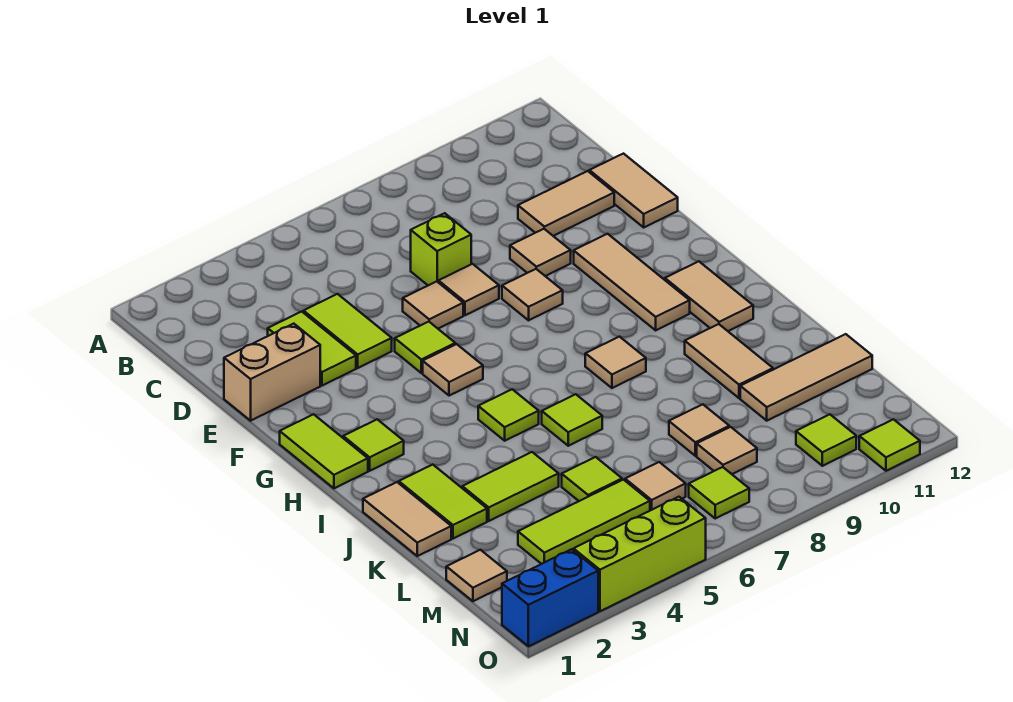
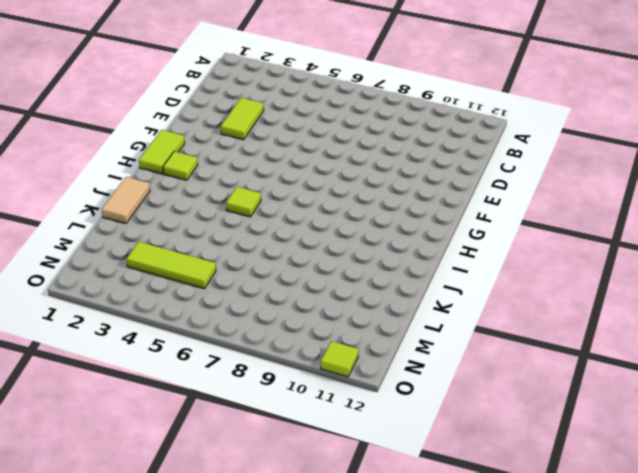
none -> lime tile D4:E4 level 1
none -> lime brick D7 level 1
none -> tan tile D10:D11 level 1
none -> tan tile D12:E12 level 1

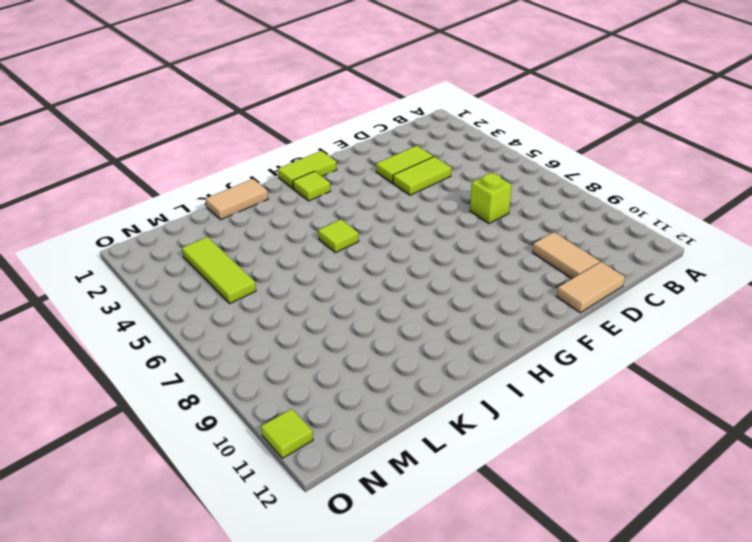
none -> tan brick E1:E2 level 1
none -> tan tile E6 level 1
none -> tan tile E7 level 1
none -> tan tile E9 level 1

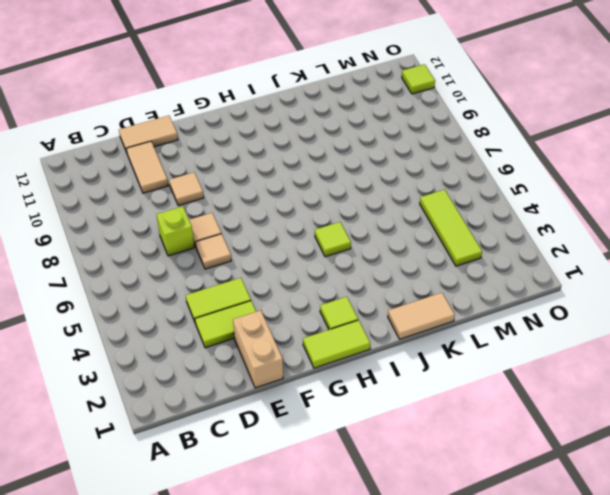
none -> lime tile F5 level 1
none -> tan tile F8 level 1
none -> tan tile F10:H10 level 1
none -> tan tile G5 level 1

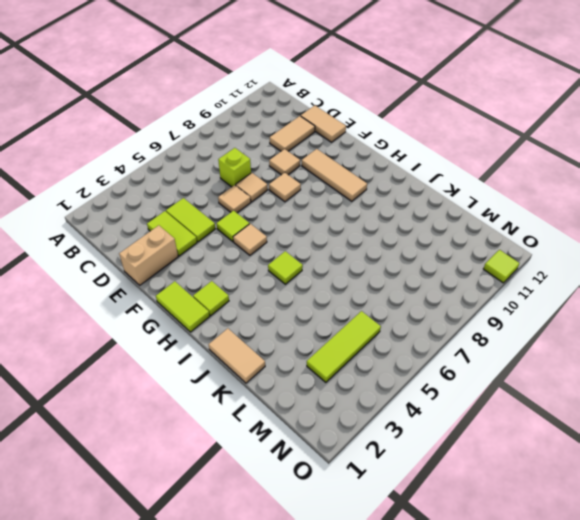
none -> tan tile H11:I11 level 1
none -> tan tile I8 level 1
none -> lime tile J2:K2 level 1
none -> lime tile J6 level 1

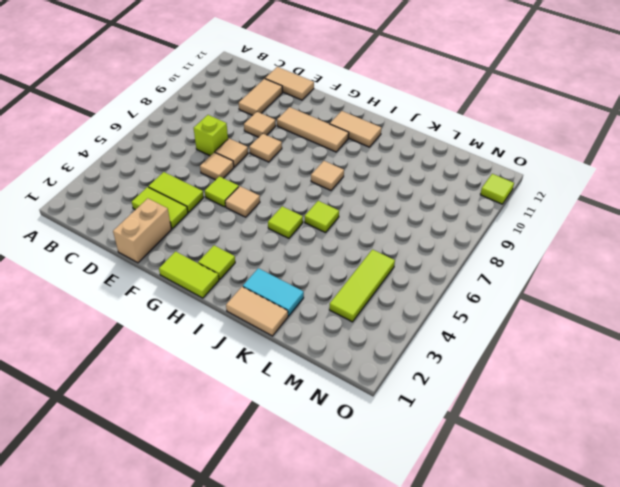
cyan tile J2:K2 level 1 -> lime tile J2:K2 level 1
none -> tan tile J10:K10 level 1
none -> lime tile K3:K4 level 1
none -> lime tile L5 level 1
none -> tan tile L8 level 1

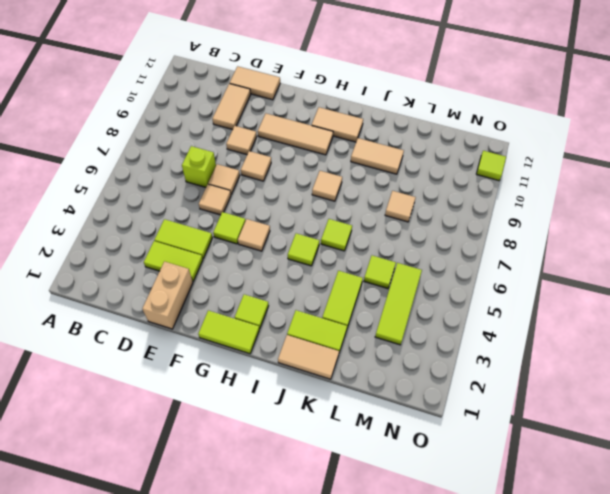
none -> tan tile L10:L12 level 1
none -> tan tile M1 level 1
none -> tan tile M6 level 1
none -> tan tile M8 level 1

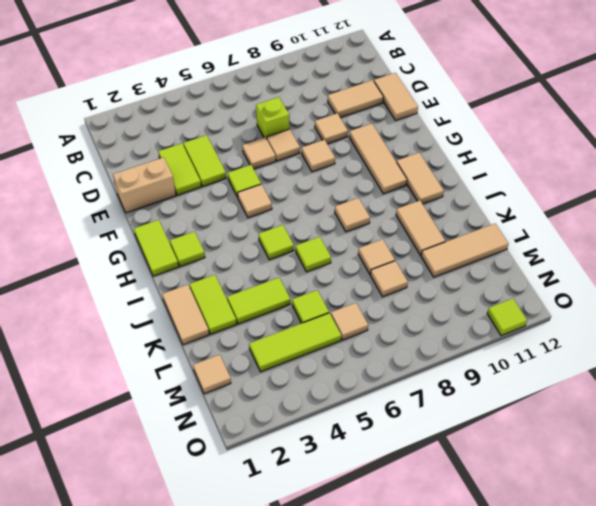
tan tile K8 level 1 -> tan tile M8 level 1
none -> lime tile N7 level 1
none -> lime tile N10 level 1
none -> blue brick O1:O2 level 1
none -> lime brick O3:O5 level 1

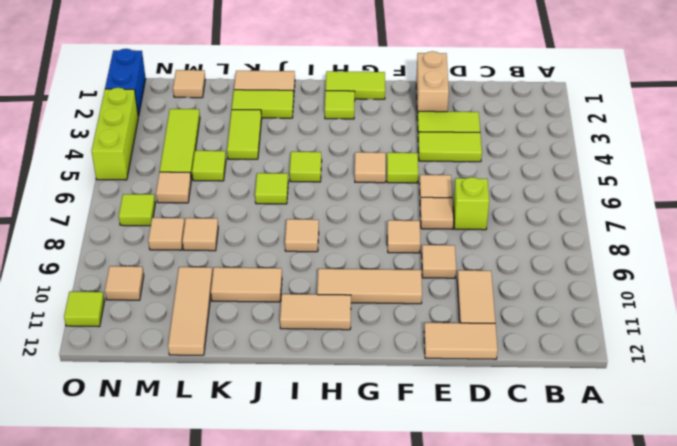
tan tile N10 level 1 -> lime tile N10 level 1

